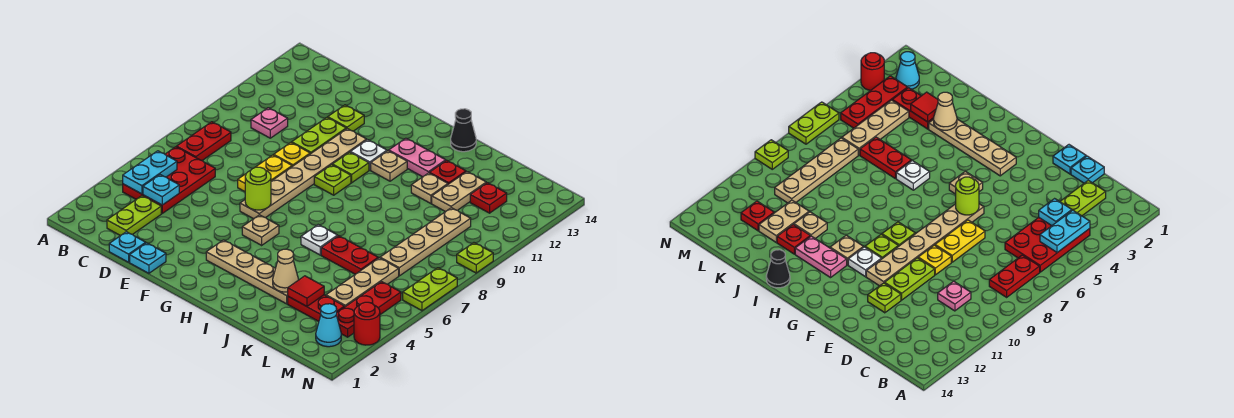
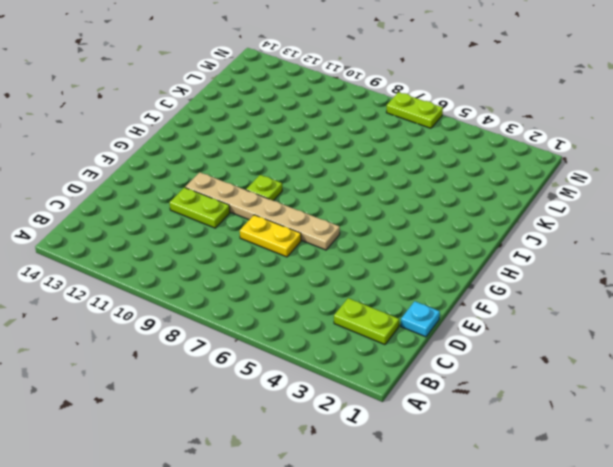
none -> red plate B4:C6 level 1
none -> red plate B7:B8 level 1
none -> pink plate C10 level 1
none -> cyan plate E1 level 1

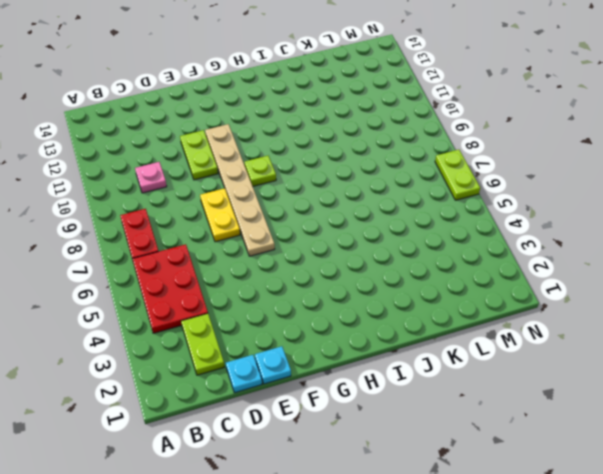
none -> yellow plate E9 level 1
none -> lime plate E12 level 1
none -> tan plate G3:J3 level 1
none -> tan plate G5 level 1

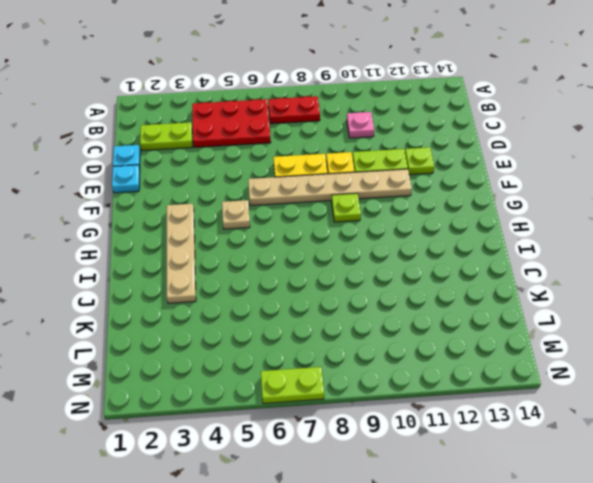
none -> lime plate G10 level 1
none -> white plate G11 level 1
none -> tan plate H11 level 1
none -> pink plate H12:I12 level 1

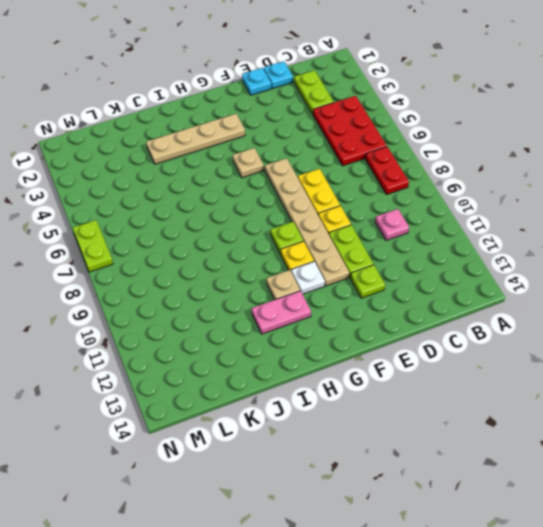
yellow plate G10 level 1 -> lime plate G10 level 1
none -> white plate I6 level 1
none -> black cone I14 level 1
none -> red plate J6:K6 level 1
none -> tan plate J11 level 1

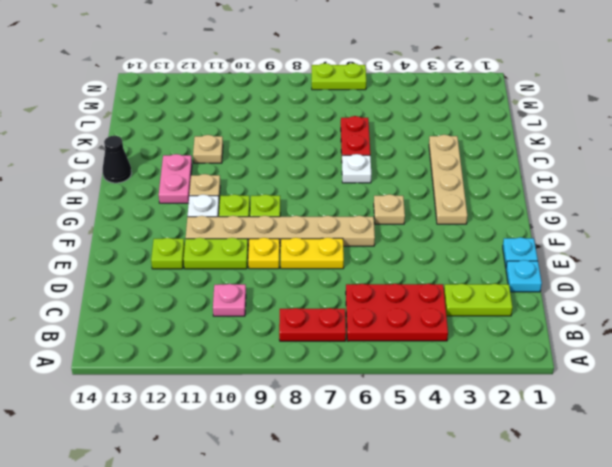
none -> red plate J12 level 1
none -> red plate K3:L3 level 1
none -> tan plate K11:K12 level 1
none -> tan plate L4:L6 level 1

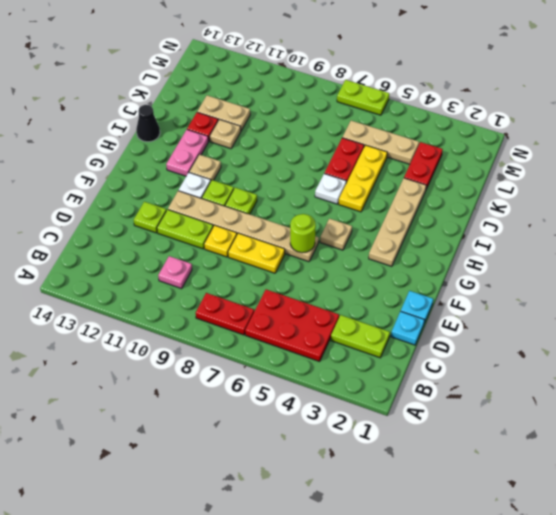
yellow plate I5:K5 level 1 -> none
none -> tan plate L7:L10 level 1
none -> red plate L12 level 1
none -> cyan cone M2 level 1
none -> red plate M3:M5 level 1

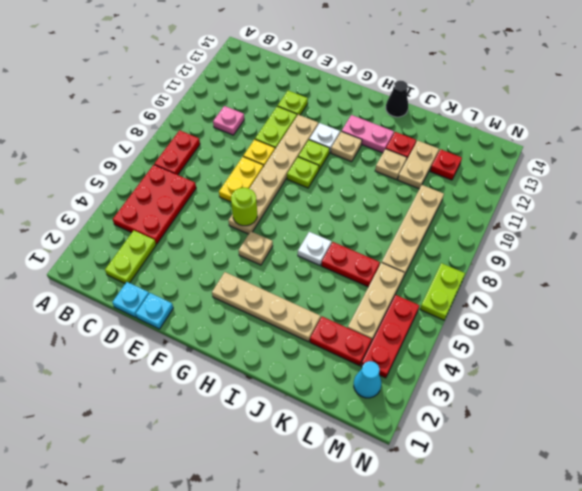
none -> red round brick N3 level 1
none -> lime plate N9 level 1
none -> cyan plate B4:B5 level 2
none -> cyan plate C4 level 2

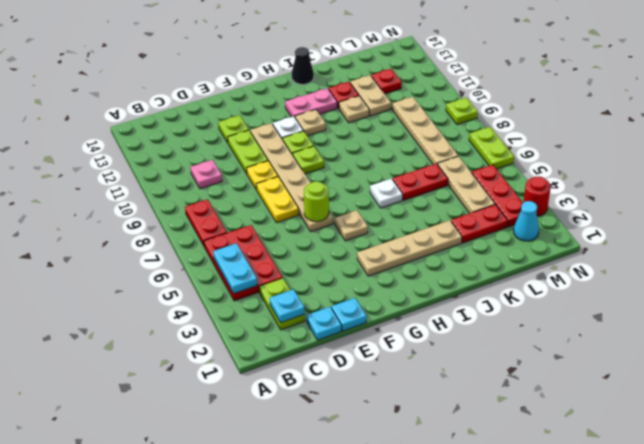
cyan plate C2 level 2 -> cyan plate C4 level 2
none -> tan cone J3 level 2
none -> red tile K3 level 2

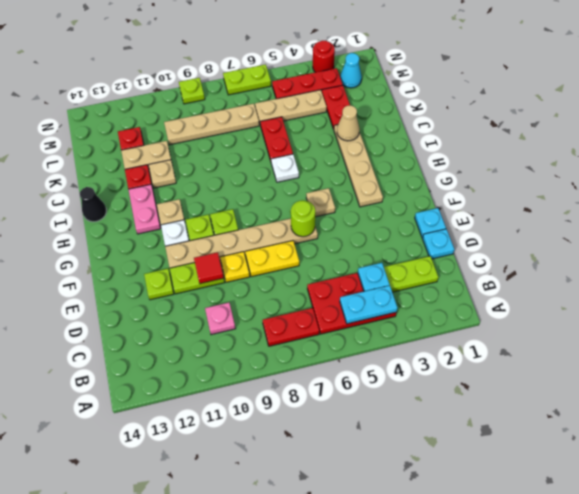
red tile E10 level 2 -> red tile K3 level 2

